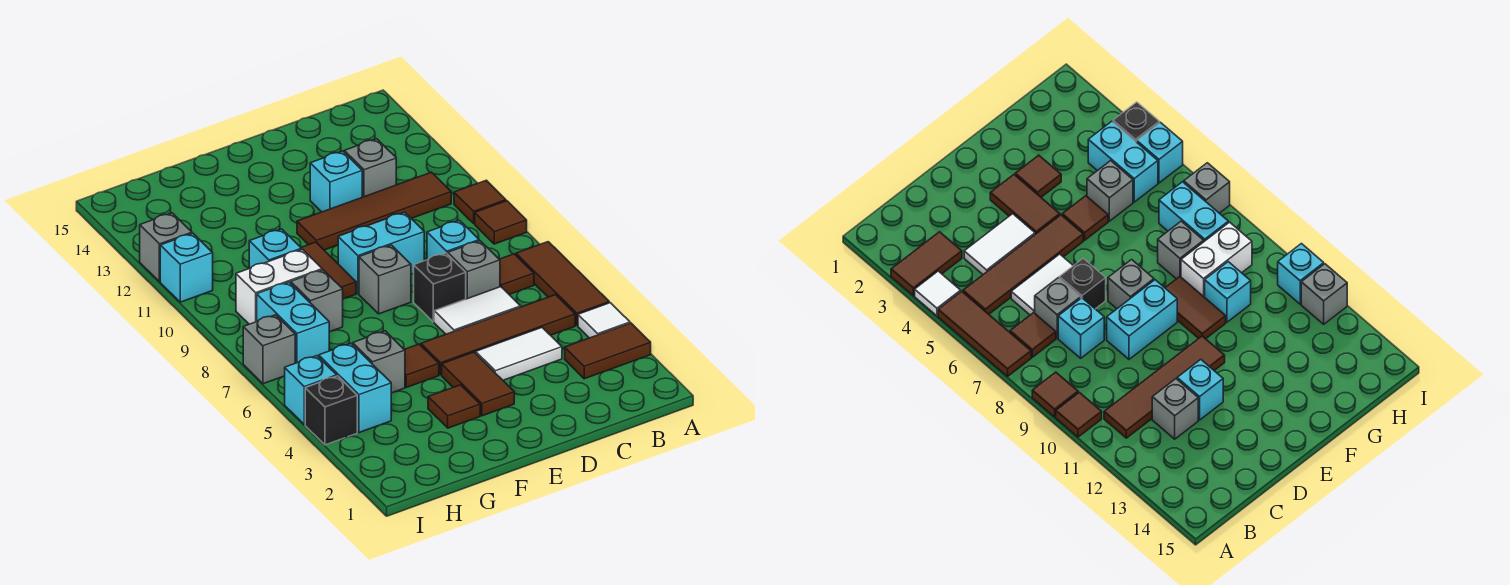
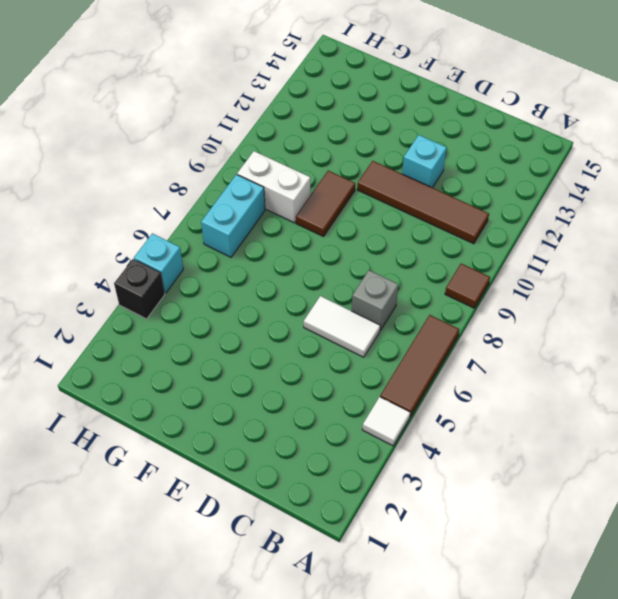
none -> brown tile A3:B3 level 1
none -> brown tile A10 level 1
none -> brown tile B5:E5 level 1
none -> brown tile B7 level 1

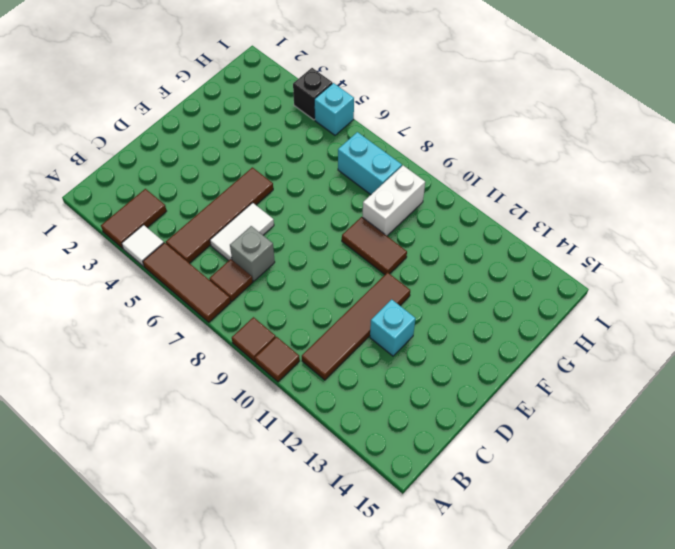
none -> white tile C4:D4 level 1
none -> cyan brick C8 level 1
none -> grey brick C12 level 1
none -> black brick D7 level 1

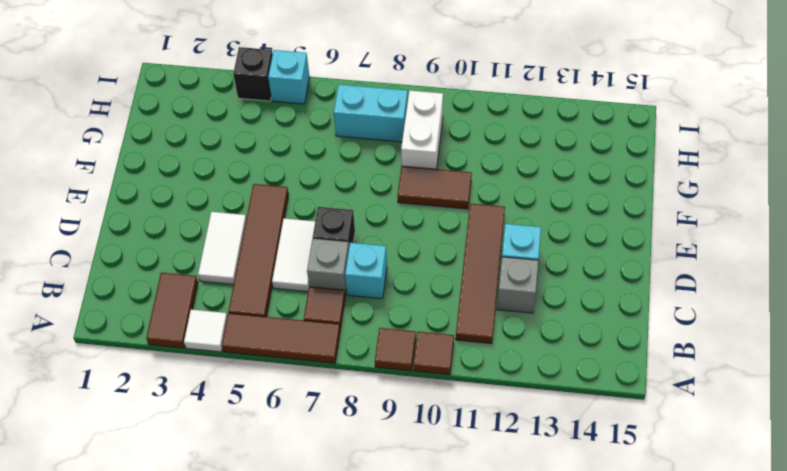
none -> cyan brick D9:E9 level 1
none -> brown tile E3:E4 level 1
none -> grey brick E8 level 1
none -> brown tile F3 level 1

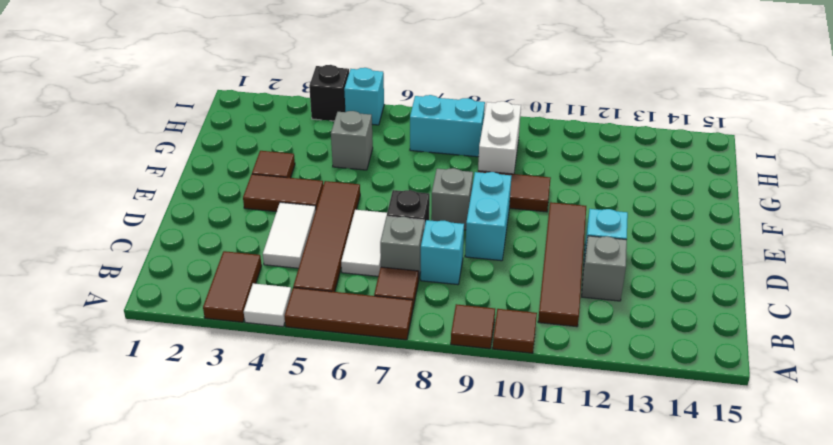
none -> brown tile F5 level 1
none -> grey brick G8 level 1
none -> cyan brick G10 level 1
none -> cyan brick H4:H5 level 1

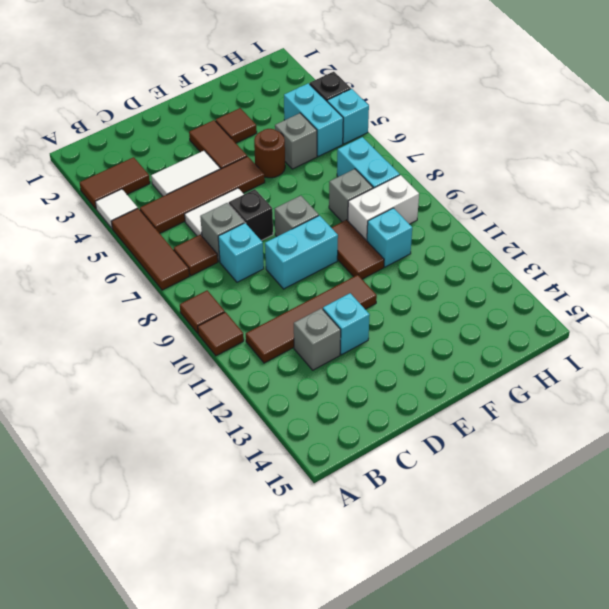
brown round brick F5 level 1 -> brown tile F5 level 1
none -> grey brick I7 level 1
none -> cyan brick I11 level 1
none -> grey brick I12 level 1

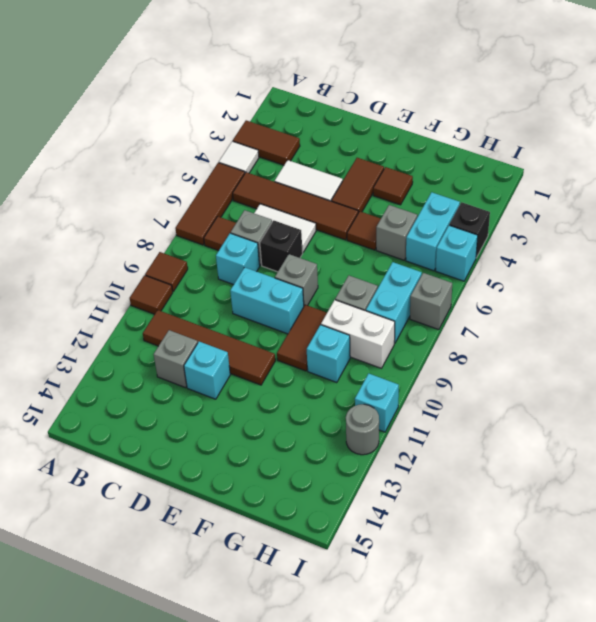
grey round brick I12 level 1 -> grey brick I12 level 1

